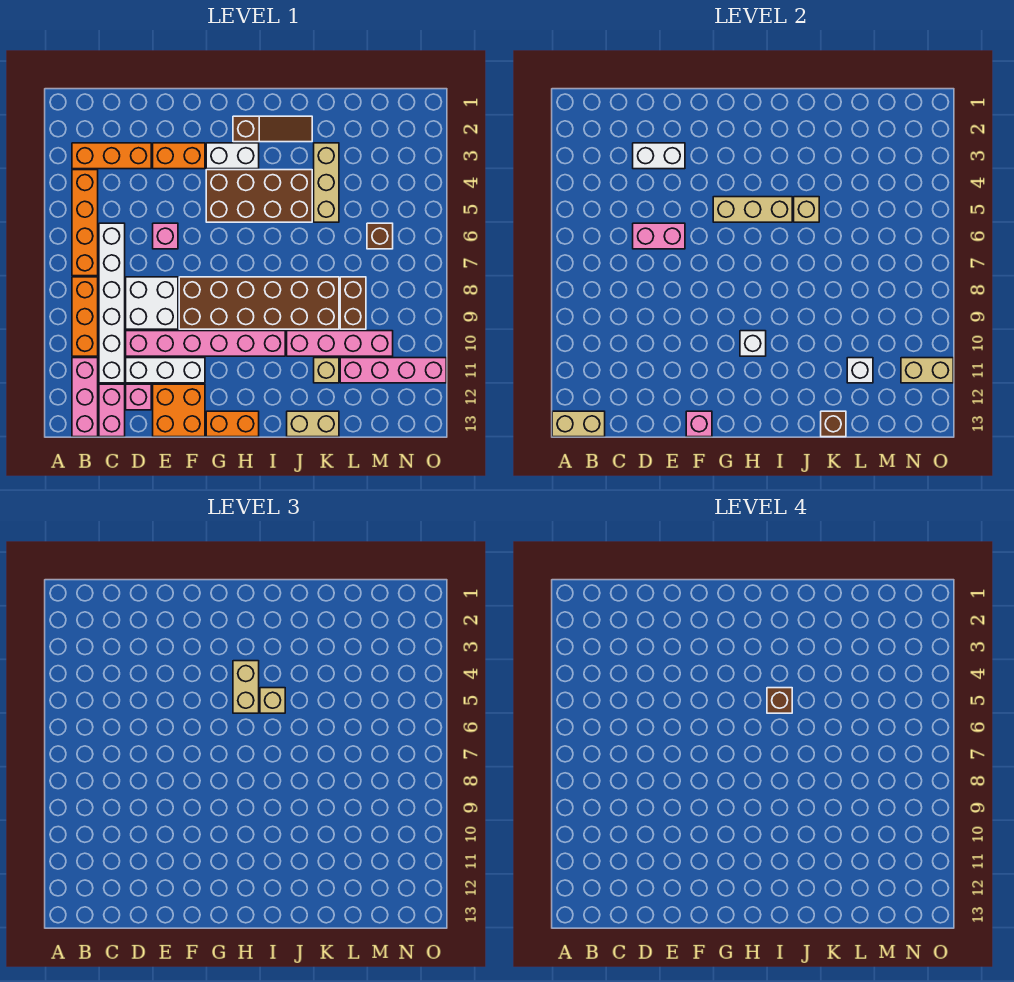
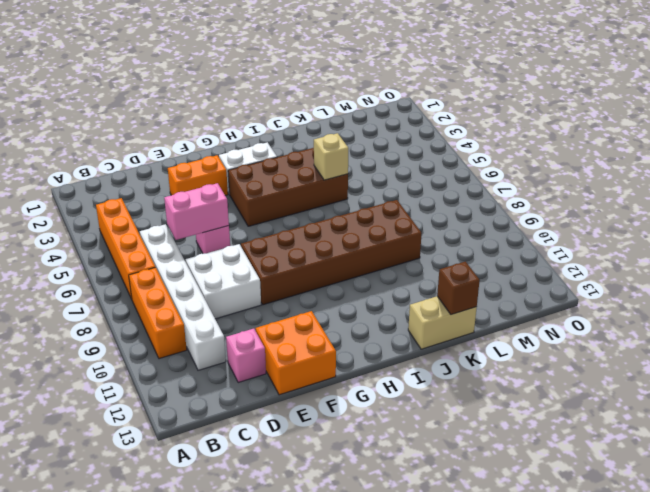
none -> orange brick B3:D3 level 1
none -> pink brick B11:B13 level 1
none -> pink brick C12:C13 level 1
none -> pink brick D10:I10 level 1

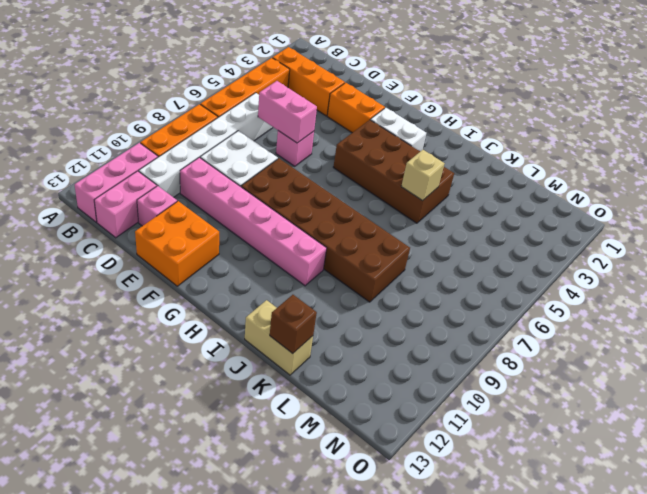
none -> white brick D11:F11 level 1
none -> orange brick G13:H13 level 1
none -> brown slope H2:J2 level 1 top H
none -> pink brick J10:M10 level 1

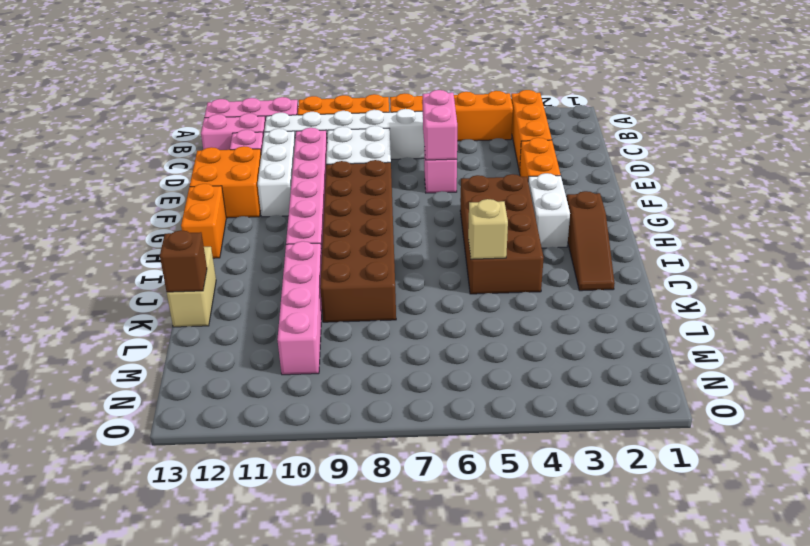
none -> tan brick K3:K5 level 1
none -> tan brick K11 level 1
none -> brown brick L8:L9 level 1
none -> pink brick L11:O11 level 1

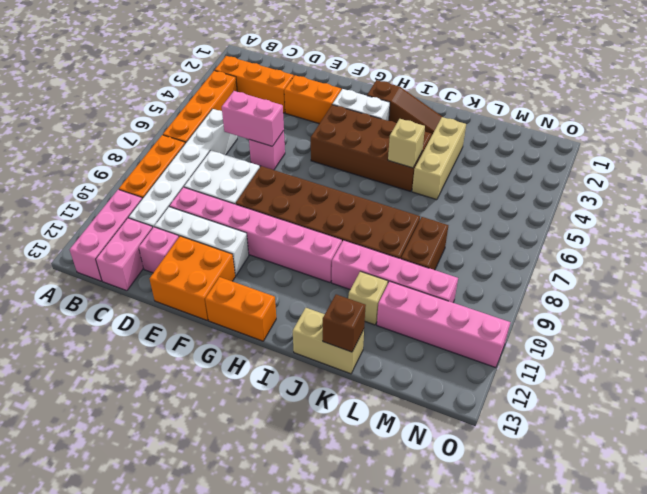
none -> brown brick M6 level 1
none -> tan brick A13:B13 level 2
none -> white brick D3:E3 level 2
none -> pink brick F13 level 2

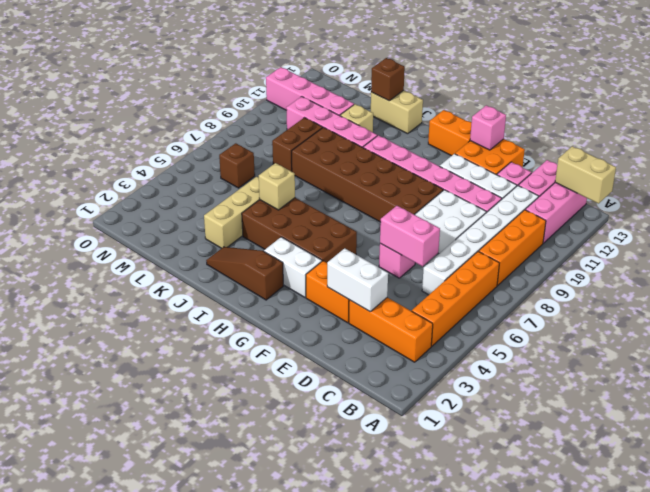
none -> tan brick G5:I5 level 2
none -> white brick H10 level 2
none -> white brick L11 level 2
none -> tan brick N11:O11 level 2

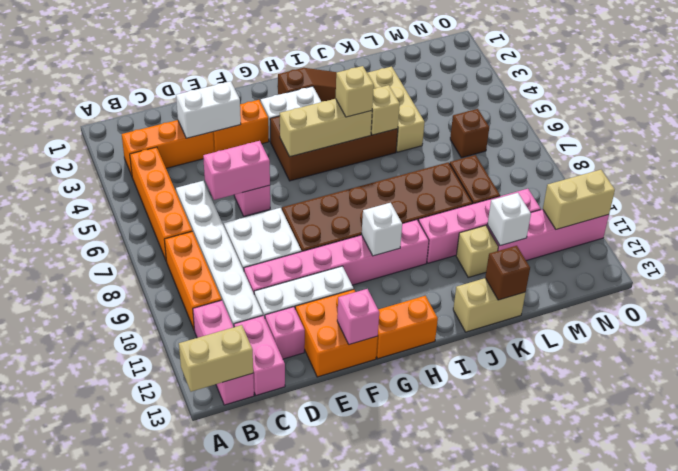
none -> tan brick H4:H5 level 3
none -> brown brick I5 level 4

